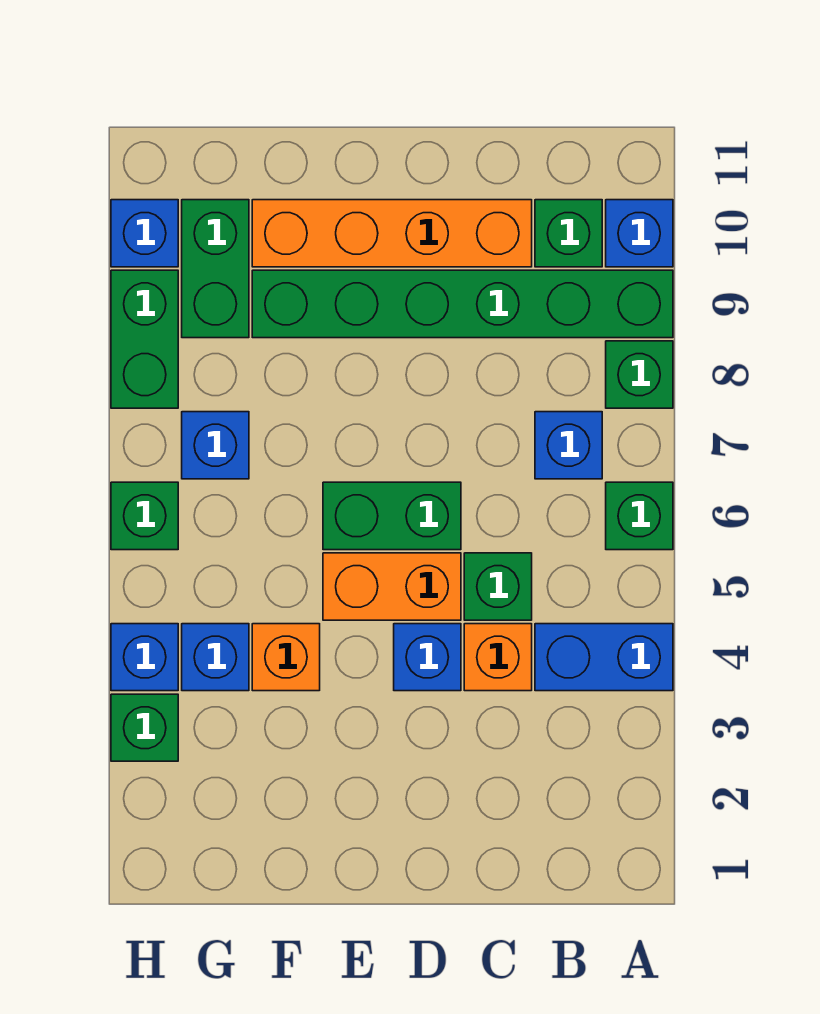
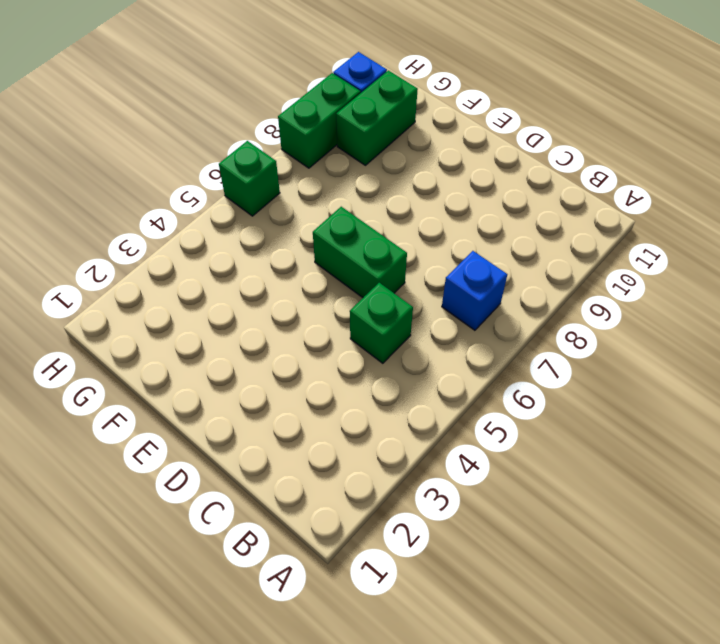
none -> blue brick A4:B4 level 1
none -> green brick A6 level 1
none -> green brick A8 level 1

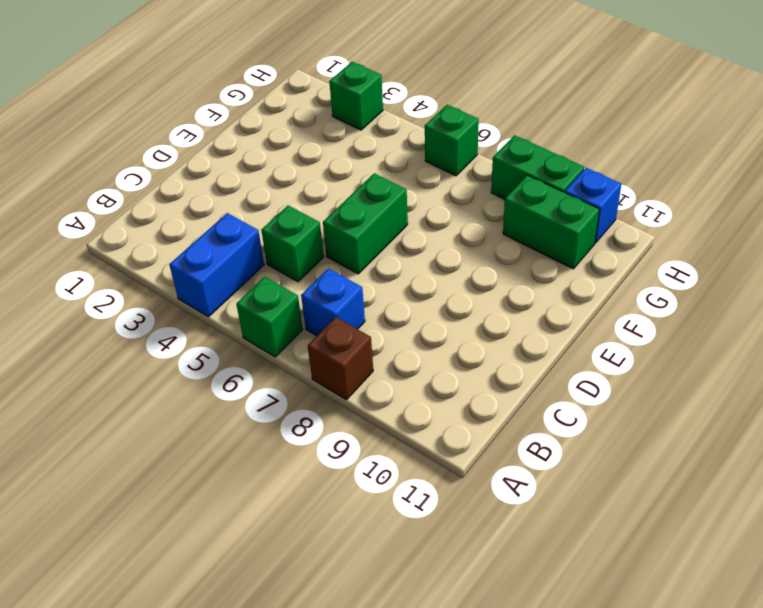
brown brick A8 level 1 -> green brick A8 level 1
none -> green brick A9:F9 level 1
none -> blue brick A10 level 1
none -> green brick B10 level 1

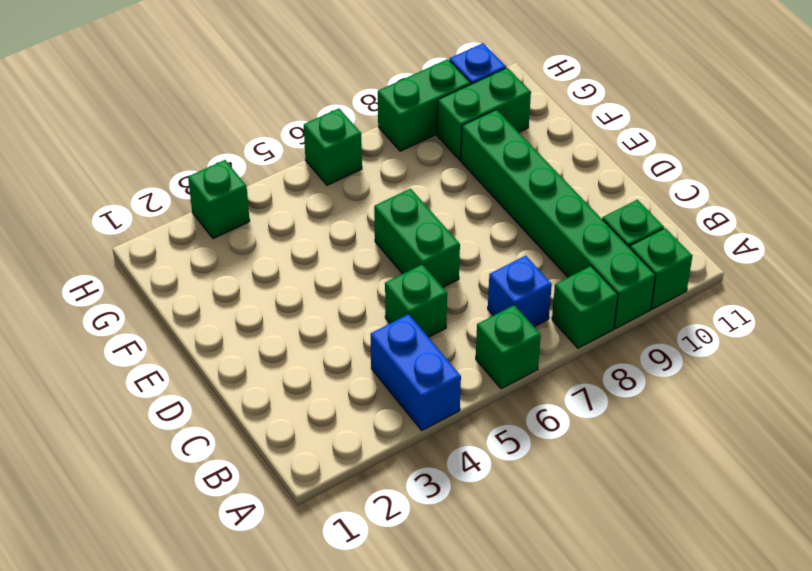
green brick A10 level 1 -> blue brick A10 level 1
none -> orange brick C4 level 1
none -> orange brick C10:F10 level 1
none -> blue brick D4 level 1

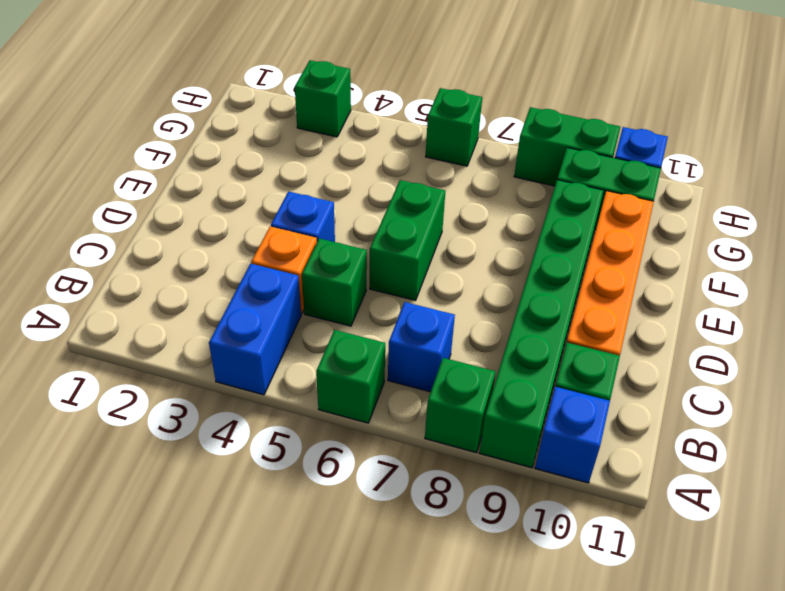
none -> orange brick D5:E5 level 1
none -> orange brick F4 level 1
none -> blue brick G4 level 1

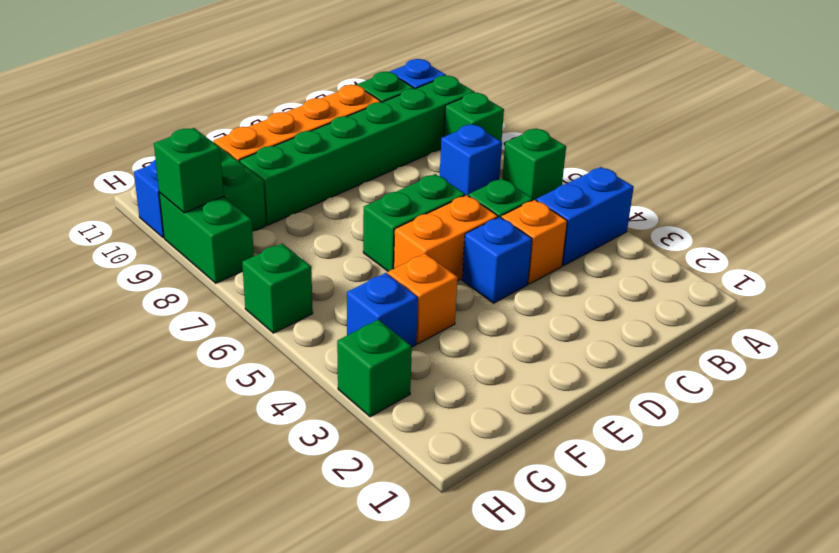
green brick H9 level 2 -> none
none -> blue brick G7 level 1
none -> blue brick H4 level 1

